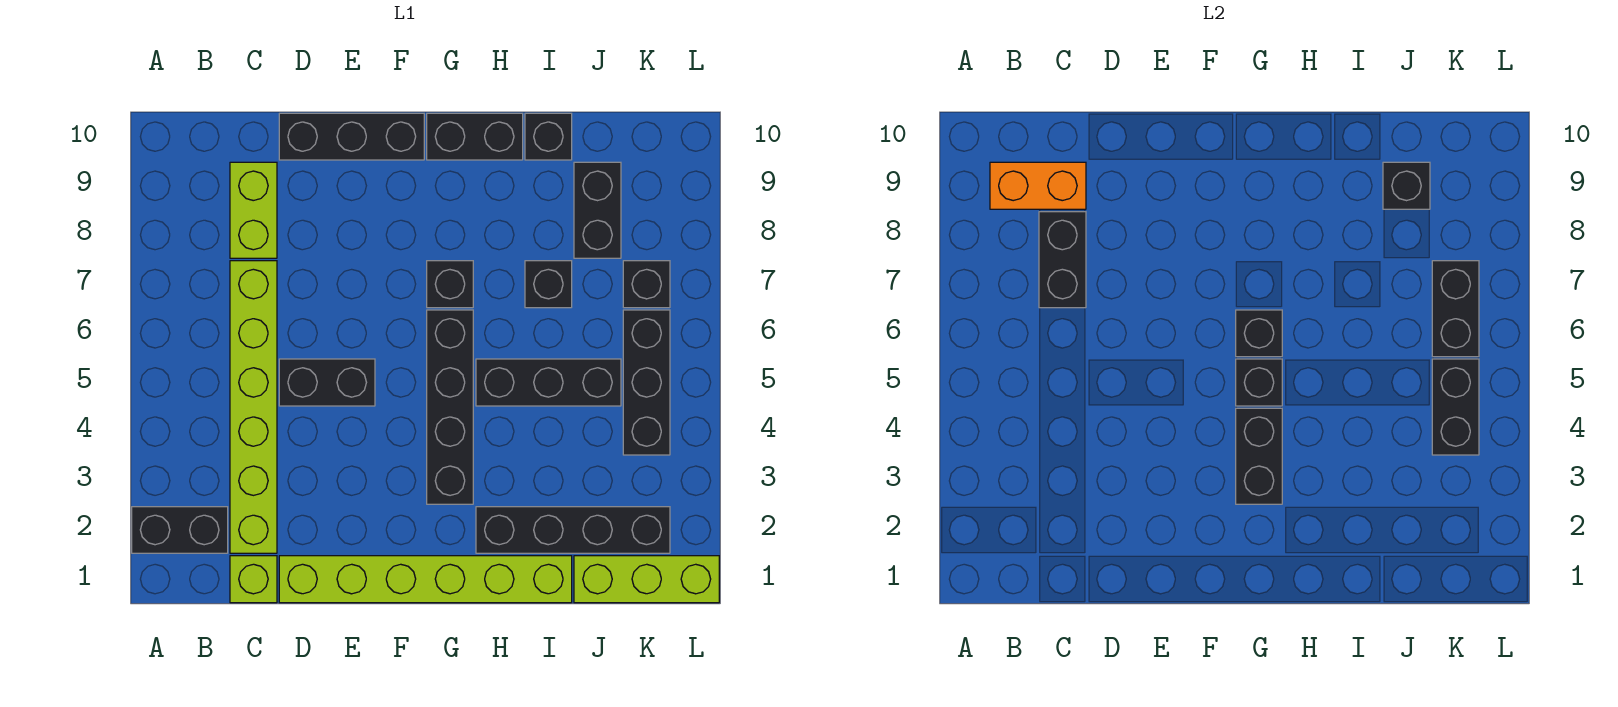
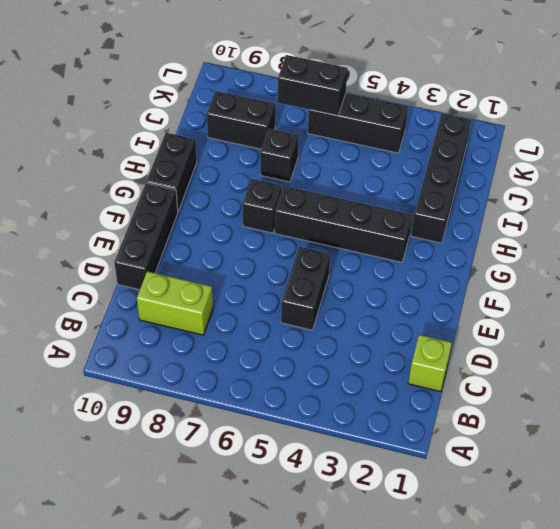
none -> black brick A2:B2 level 1
none -> lime brick C2:C7 level 1
none -> lime brick D1:I1 level 1

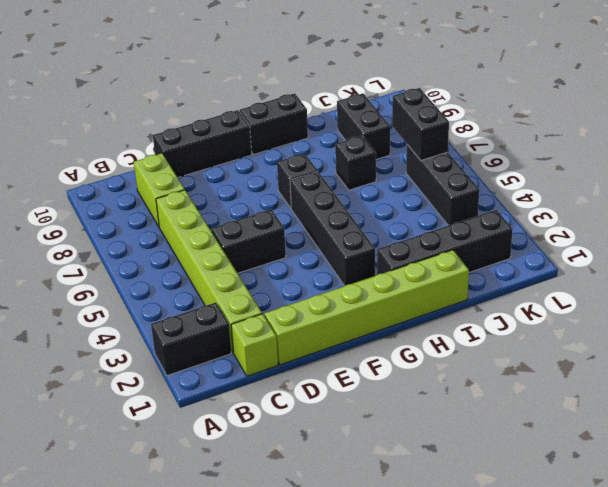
none -> black brick H5:J5 level 1
none -> black brick I10 level 1
none -> lime brick J1:L1 level 1

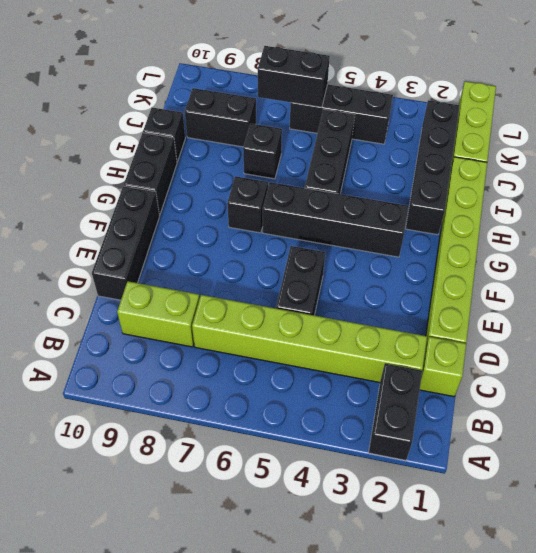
none -> black brick K7 level 1
none -> orange brick B9:C9 level 2
none -> black brick C7:C8 level 2

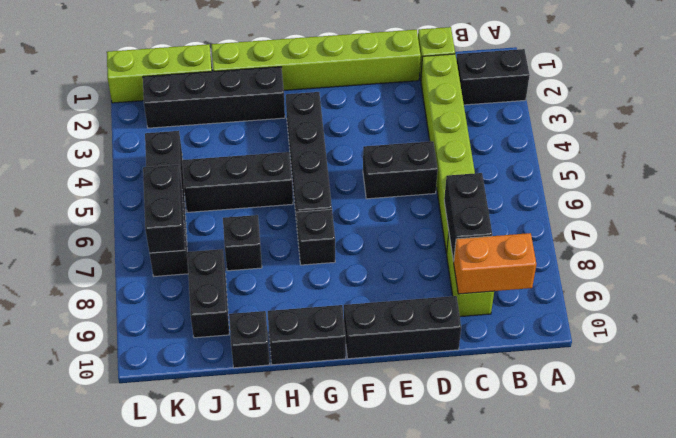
none -> black brick G3:G4 level 2
none -> black brick G5 level 2
none -> black brick G6 level 2

